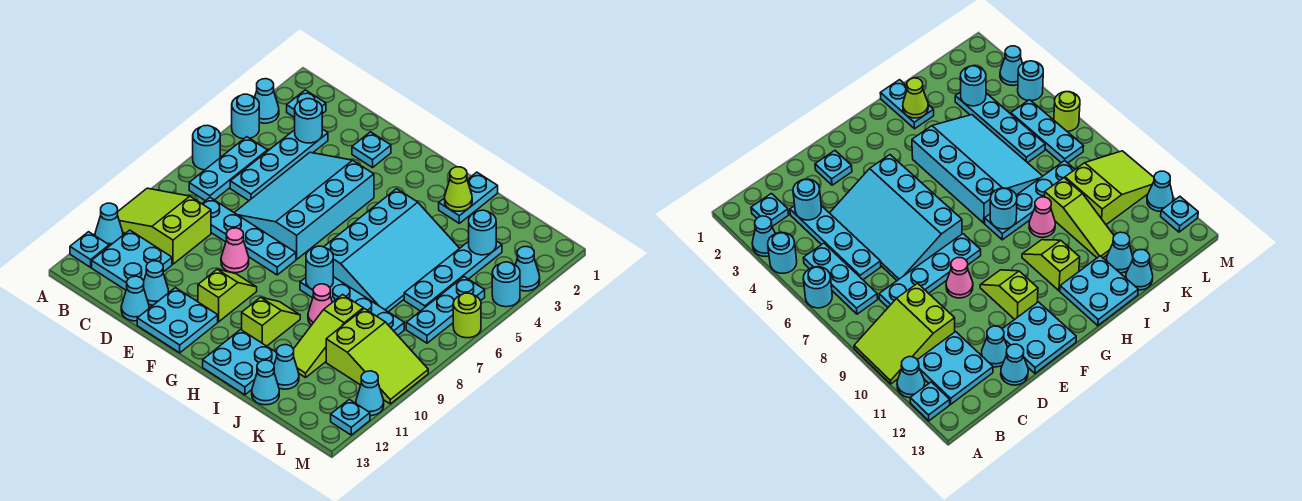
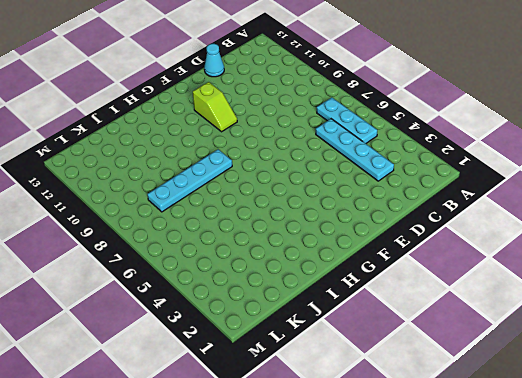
none -> cyan cone A3 level 1
none -> cyan round brick A4 level 1
none -> cyan round brick A6 level 1
none -> lime slope A9:C10 level 1 top C

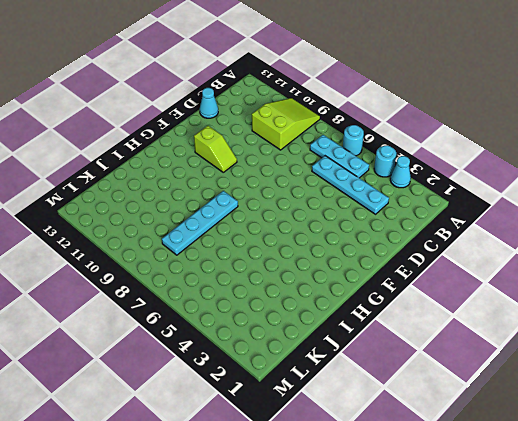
none -> cyan cone A11 level 1
none -> cyan plate A12 level 1
none -> cyan plate B2 level 1
none -> cyan plate B11:C12 level 1

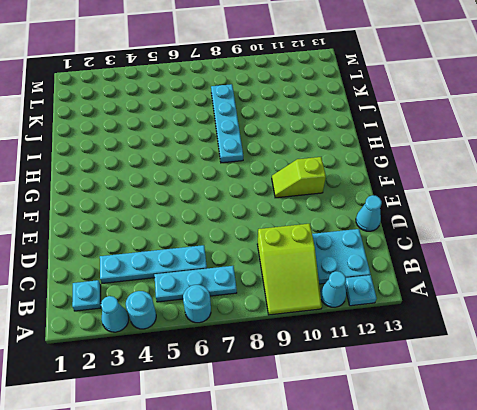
none -> cyan plate C8:F8 level 1
none -> cyan slope D4:F7 level 1 top F
none -> cyan cone D12 level 1
none -> cyan plate E2 level 1

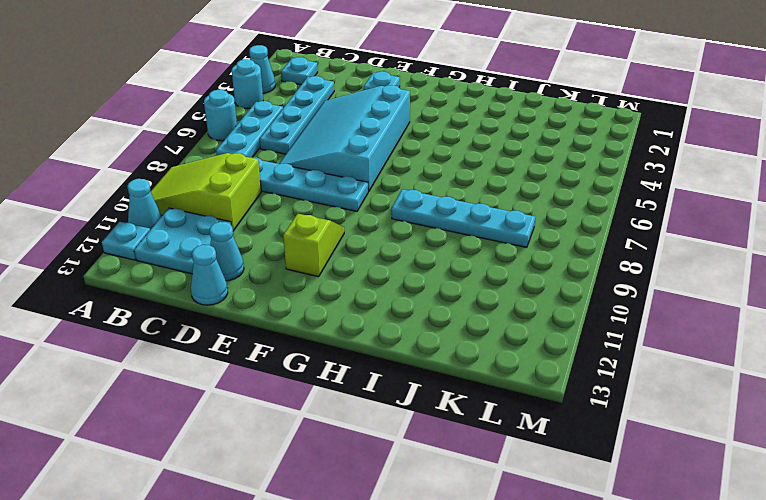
none -> pink cone E9 level 1
none -> cyan plate E12:F13 level 1
none -> cyan slope H4:J7 level 1 top H
none -> lime slope H10:H11 level 1 top 11

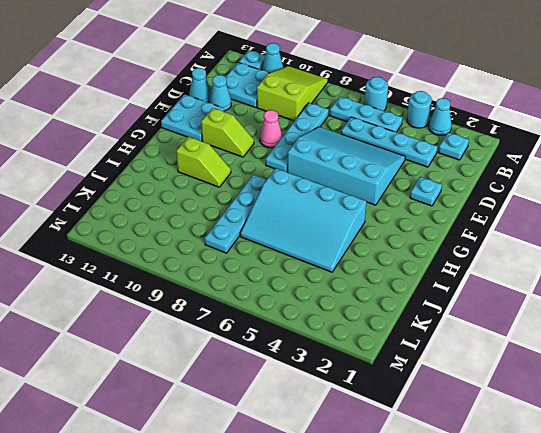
none -> cyan plate H12:I13 level 1
none -> cyan plate I1:I2 level 1
none -> pink cone I9 level 1
none -> lime slope J9:J11 level 1 top 9

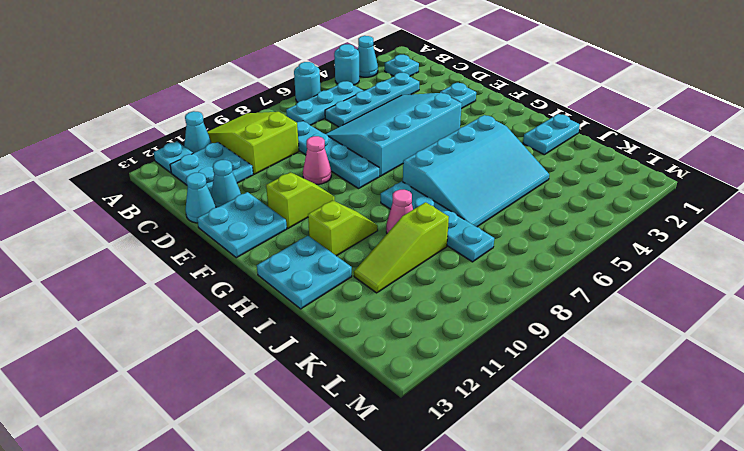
none -> cyan cone J12 level 1
none -> cyan cone J13 level 1
none -> cyan plate K3:K6 level 1
none -> lime slope K9:M10 level 1 top K

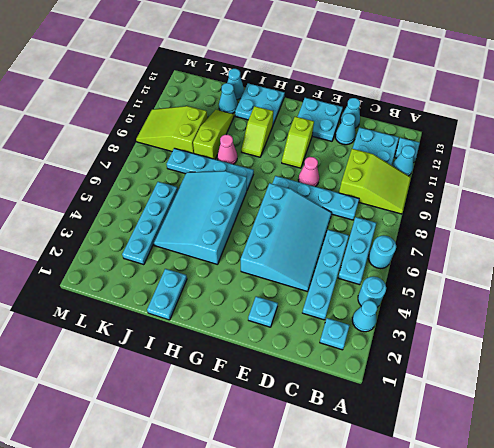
none -> cyan plate L5:L7 level 1
none -> cyan cone M3 level 1
none -> cyan round brick M4 level 1
none -> lime round brick M6 level 1

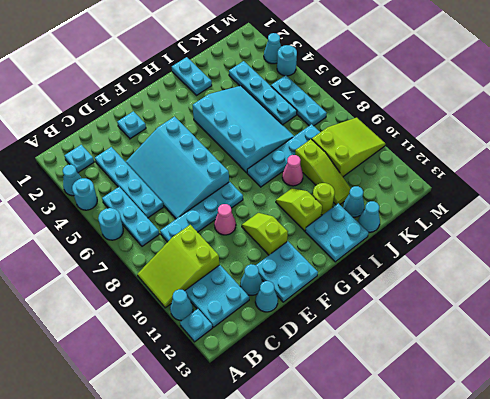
lime round brick I11 level 1 -> lime round brick M6 level 1
none -> cyan cone M11 level 1
none -> cyan plate M12 level 1
none -> cyan round brick C3 level 2
none -> cyan round brick H8 level 2

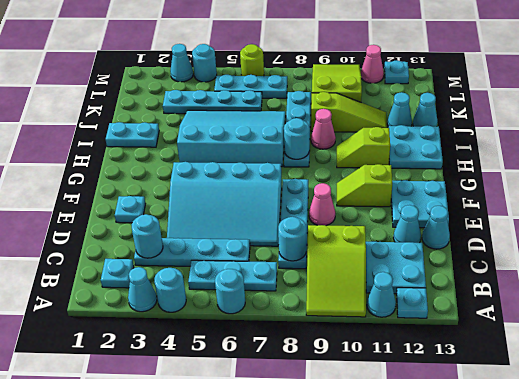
cyan round brick C8 level 2 -> cyan round brick K3 level 2
pink cone M11 level 1 -> cyan cone M11 level 1
none -> lime cone I2 level 2

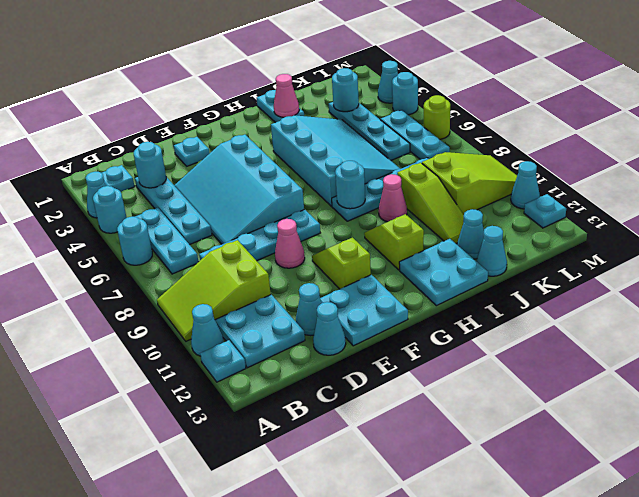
pink cone I2 level 2 -> lime cone I2 level 2

